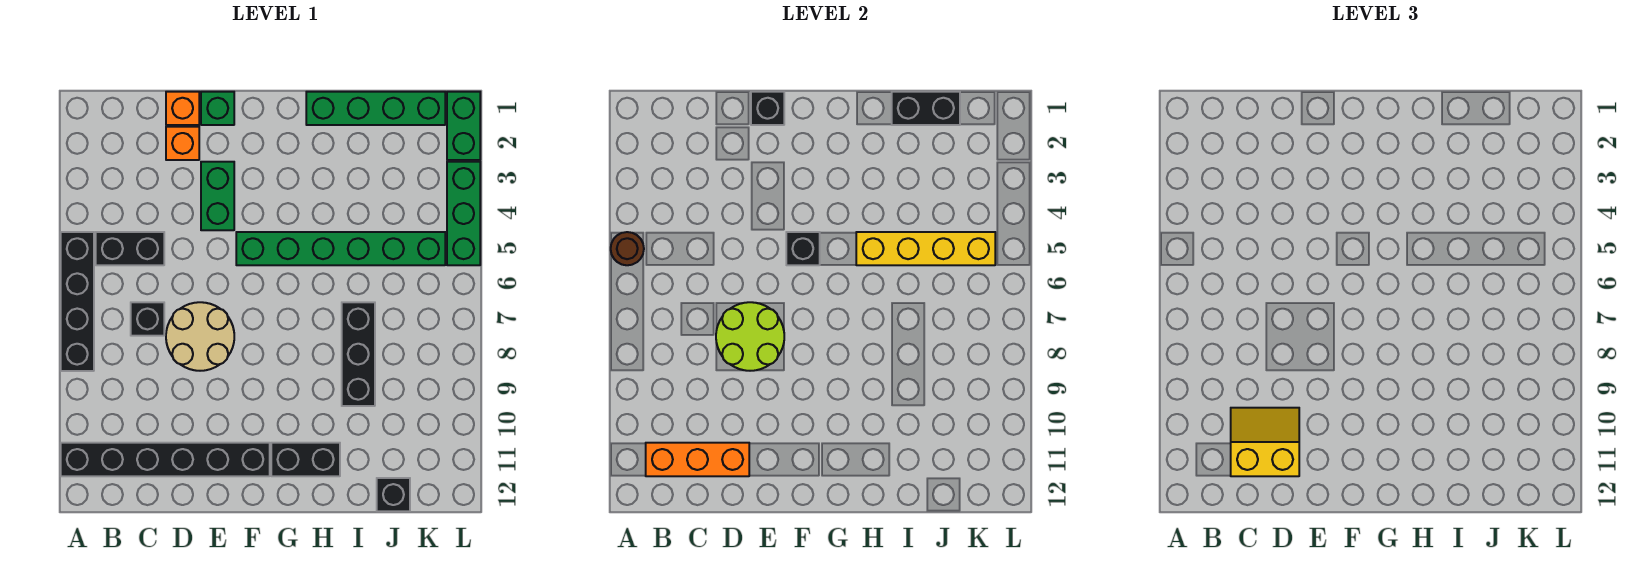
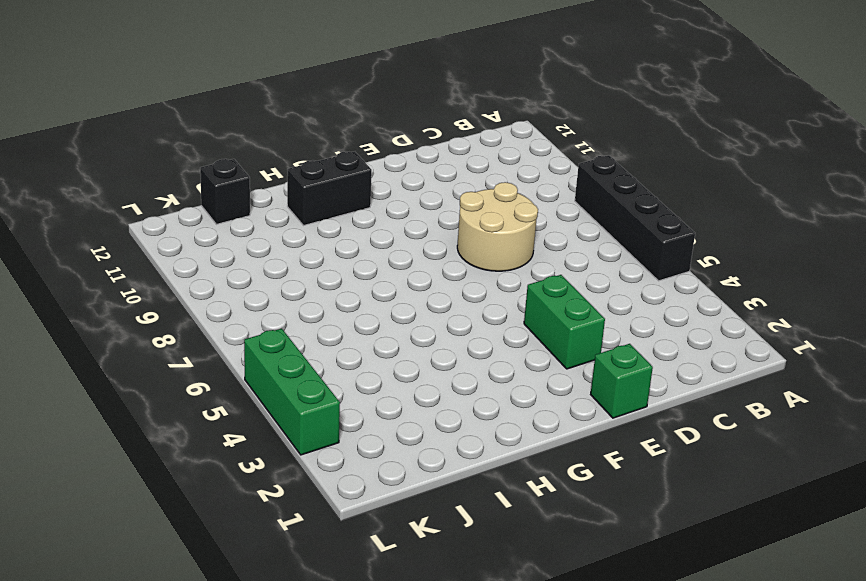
none -> black brick A11:F11 level 1
none -> black brick B5:C5 level 1
none -> black brick C7 level 1

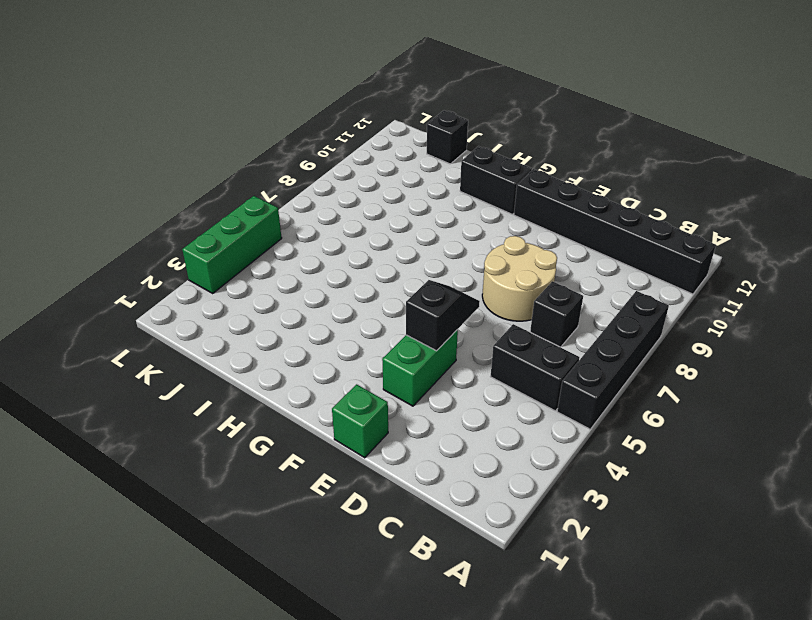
black slope E4:E5 level 2 top 4 -> none
none -> orange brick D1 level 1
none -> orange brick D2 level 1
none -> green brick F5:K5 level 1

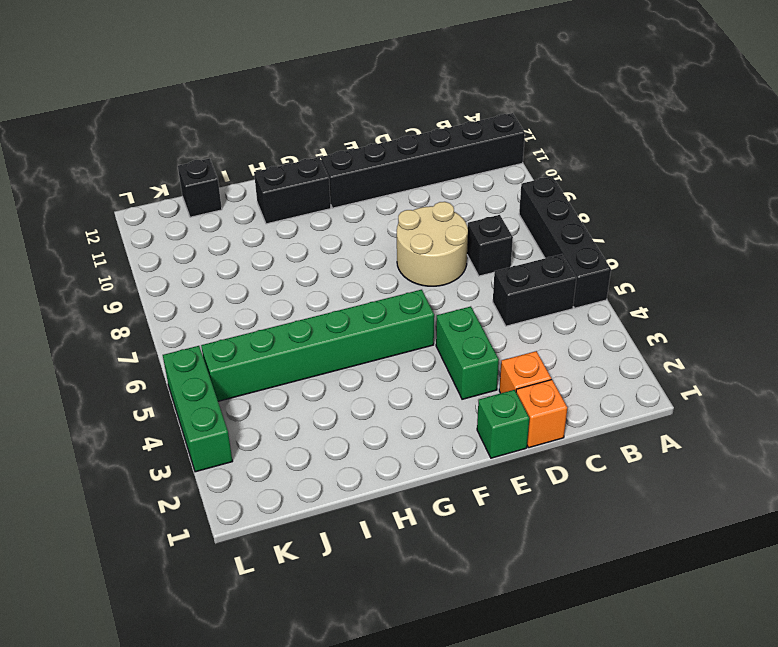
none -> green brick H1:K1 level 1
none -> black brick I7:I9 level 1
none -> green brick L1:L2 level 1

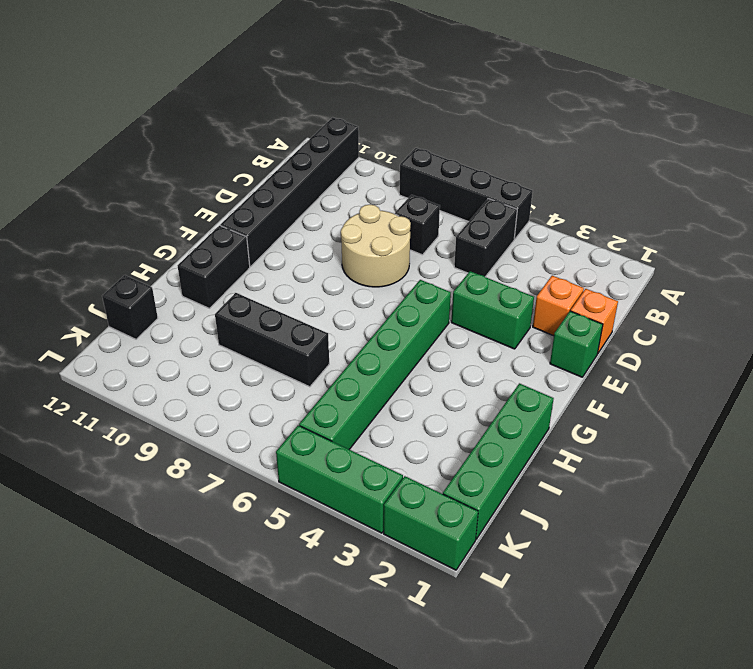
none -> brown round brick A5 level 2
none -> orange brick B11:D11 level 2
none -> lime round brick D7:E8 level 2

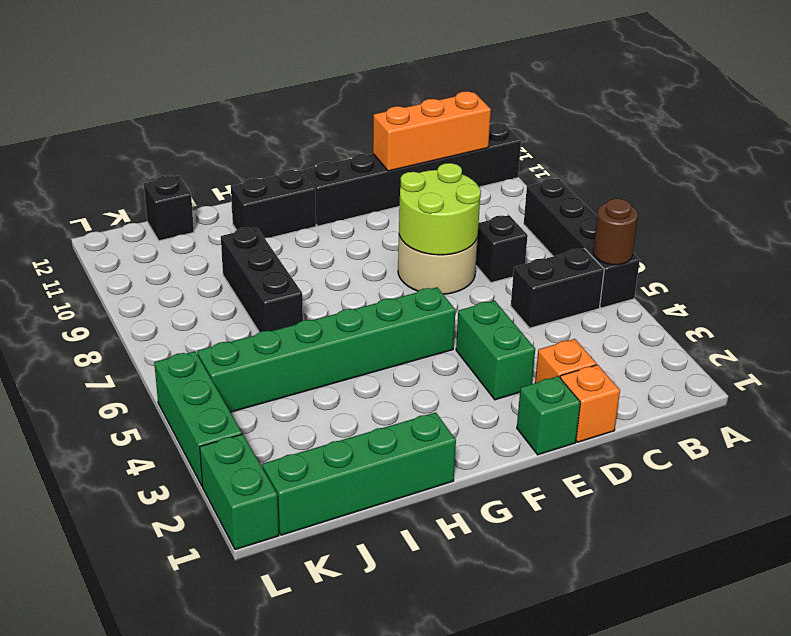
none -> black brick E1 level 2
none -> black brick F5 level 2
none -> yellow brick H5:K5 level 2

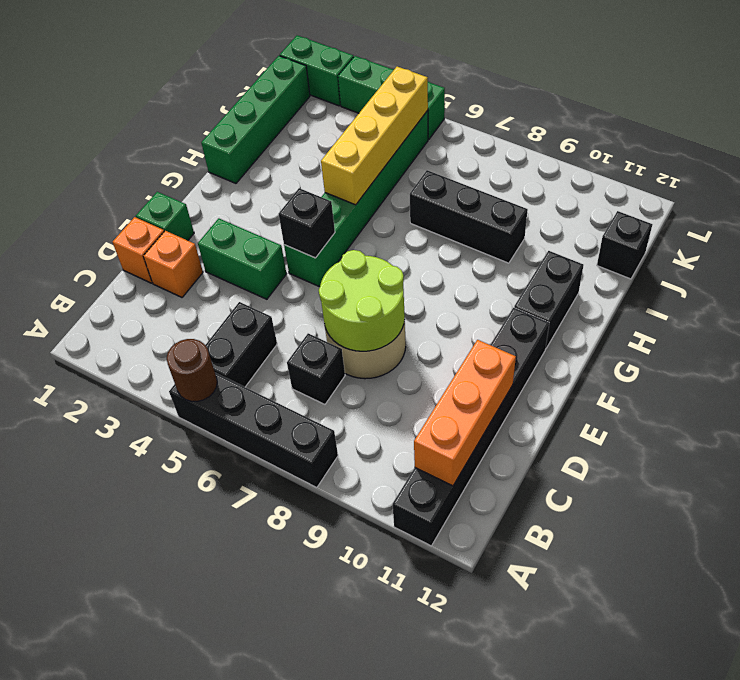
none -> black brick E1 level 2
none -> black brick I1:J1 level 2
none -> yellow slope C10:D11 level 3 top 11

